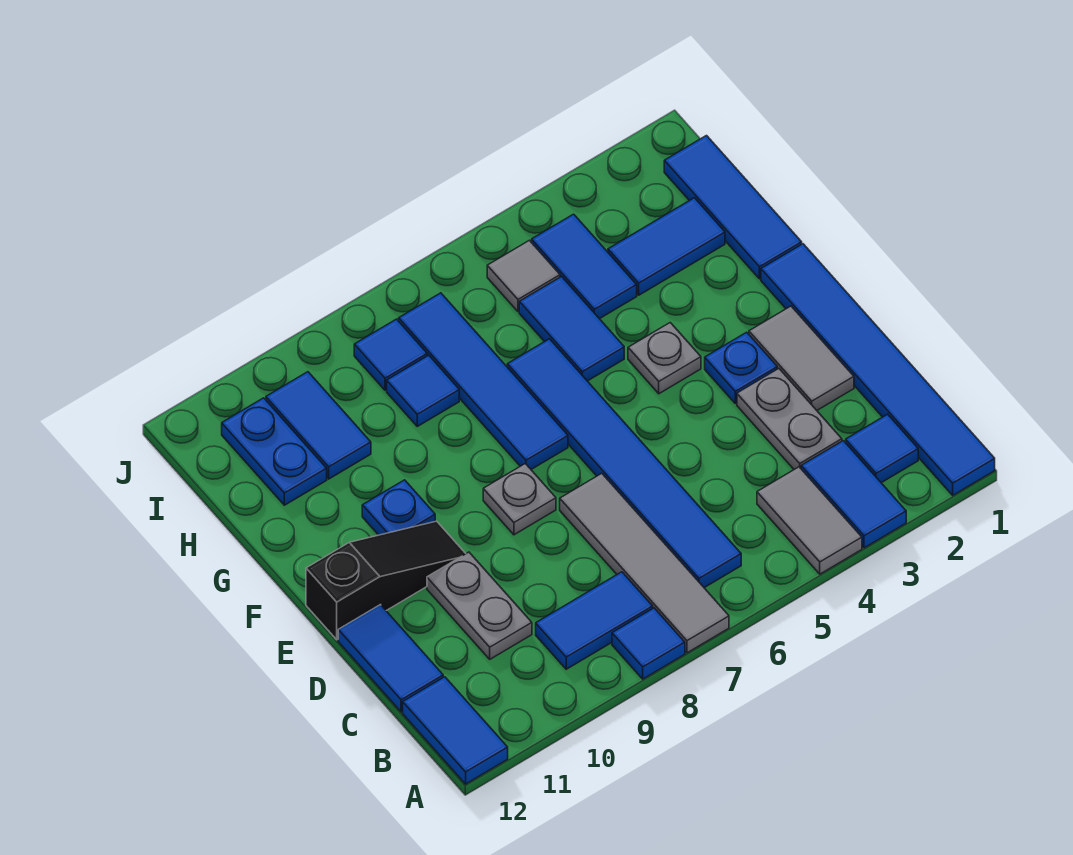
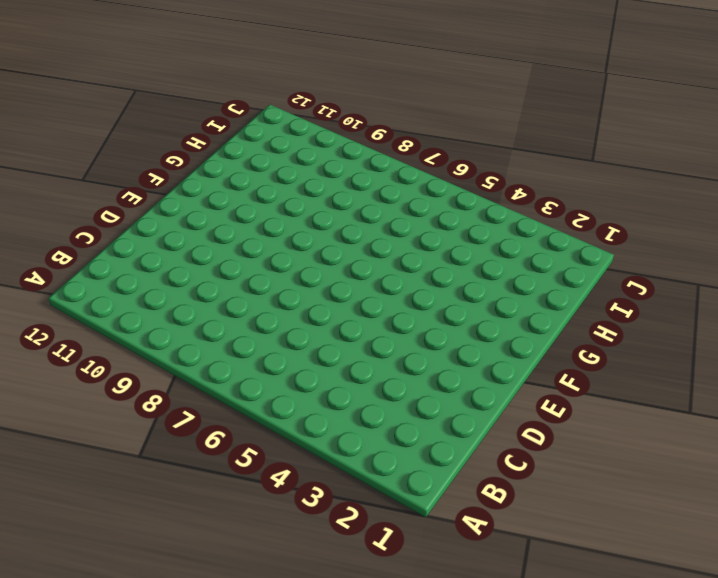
none -> blue tile A1:F1 level 1
none -> blue tile A3:B3 level 1
none -> grey tile A4:B4 level 1

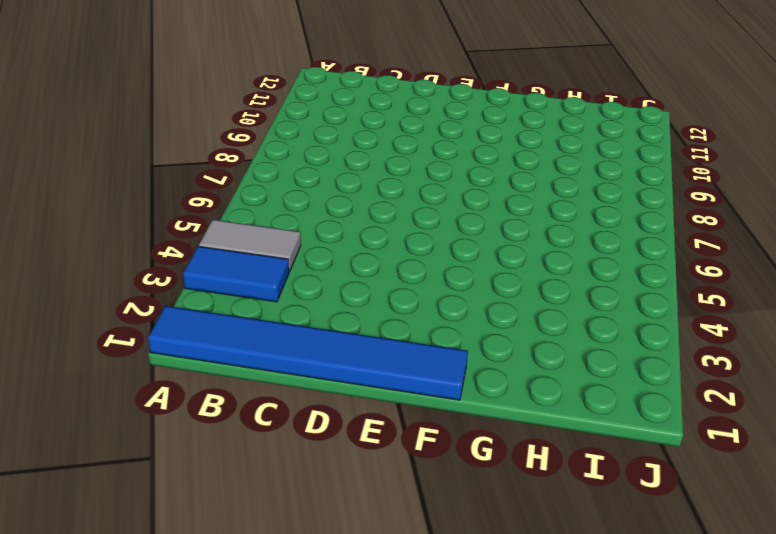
none -> grey tile A7:D7 level 1
none -> blue tile A8 level 1
none -> blue tile A12:B12 level 1

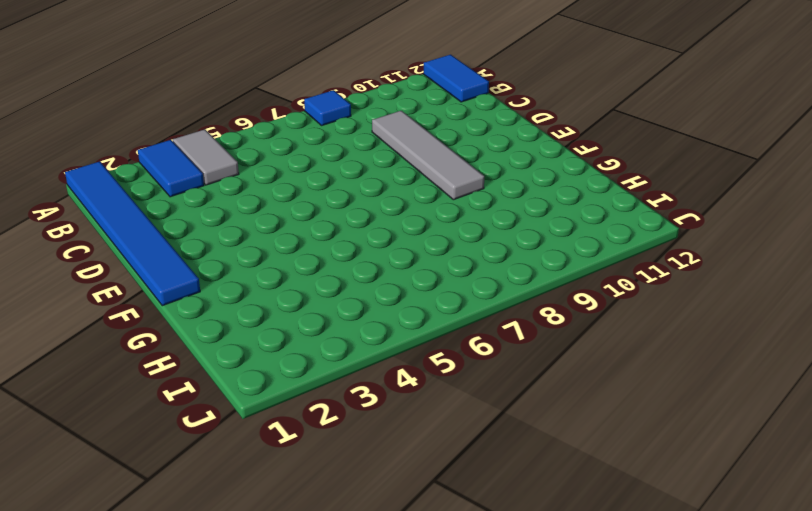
grey tile C9:F9 level 1 -> grey tile A7:D7 level 1
none -> blue tile B2 level 1
none -> blue tile B6:G6 level 1
none -> blue tile B8:B9 level 1

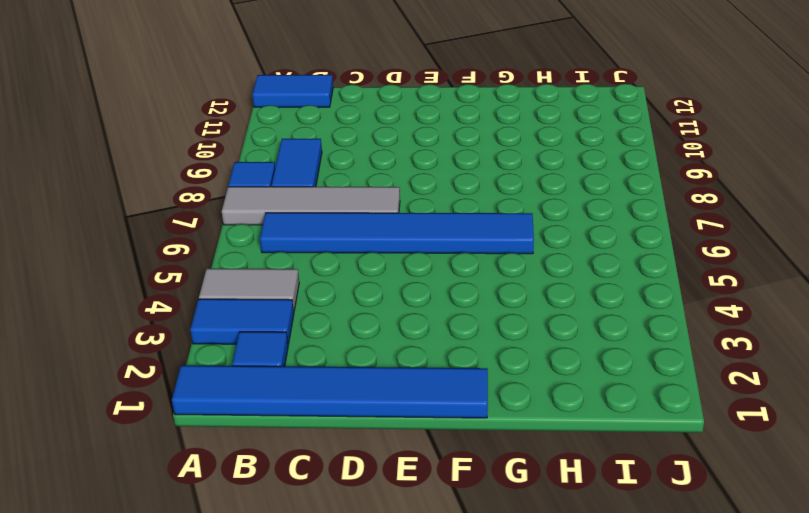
none -> grey plate C3:D3 level 1
none -> grey plate C10:D10 level 1
none -> blue tile C12:D12 level 1

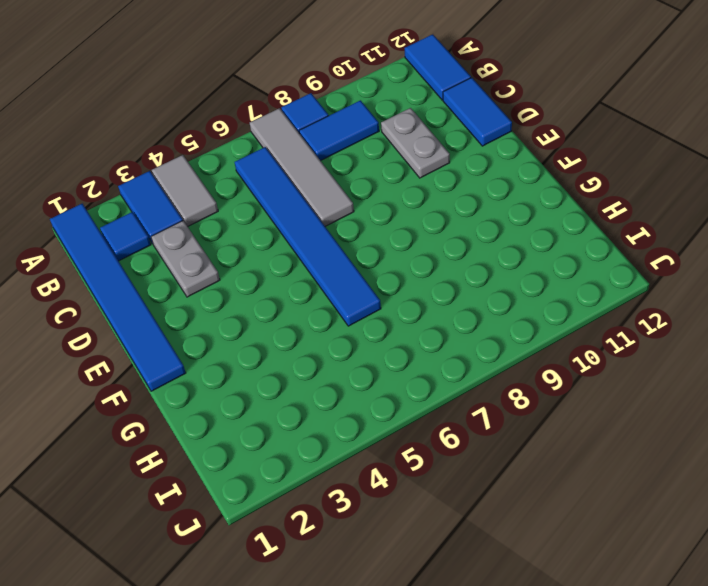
none -> grey tile D2:E2 level 1
none -> blue plate E3 level 1
none -> grey plate E8 level 1

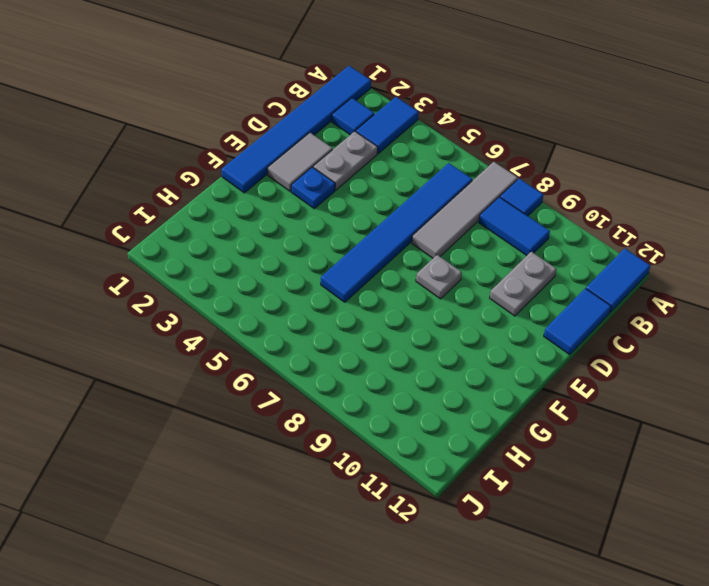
none -> grey tile A4:B4 level 1
none -> black slope E10:E12 level 1 top 12
none -> grey plate F4 level 1

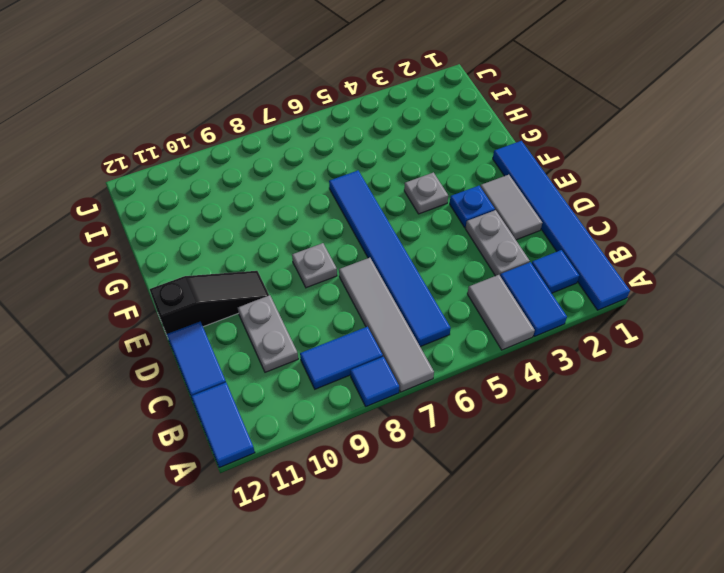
none -> blue tile F7:I7 level 1
none -> blue plate F10 level 1
none -> blue tile G1:I1 level 1

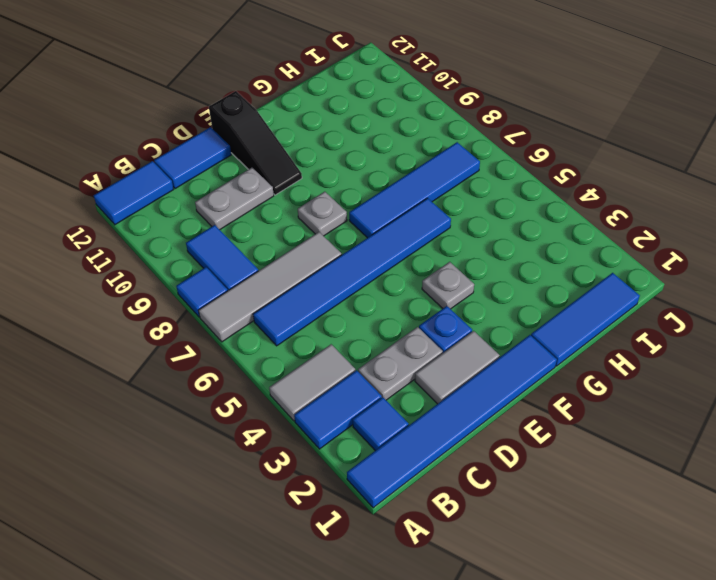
none -> blue plate F10 level 1
none -> blue tile G5:H5 level 1
none -> blue tile H2:H3 level 1

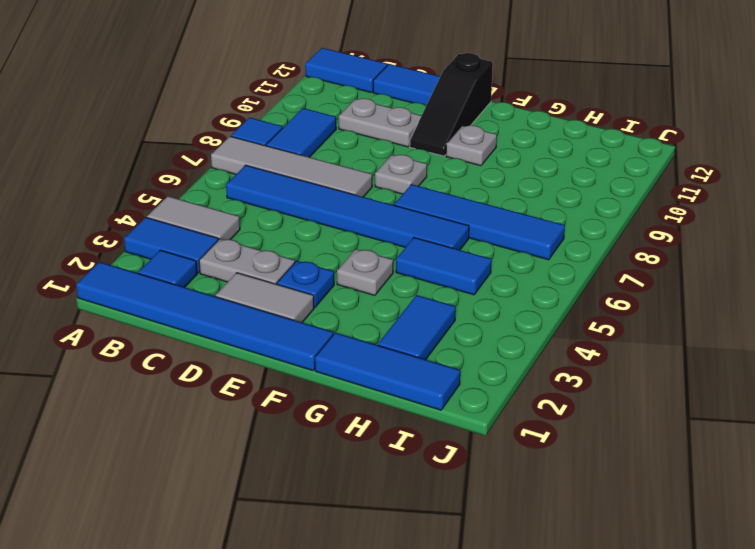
grey plate F10 level 1 -> blue plate F10 level 1
none -> blue tile H4:I4 level 1
none -> blue tile H8 level 1
none -> blue tile H10:I10 level 1

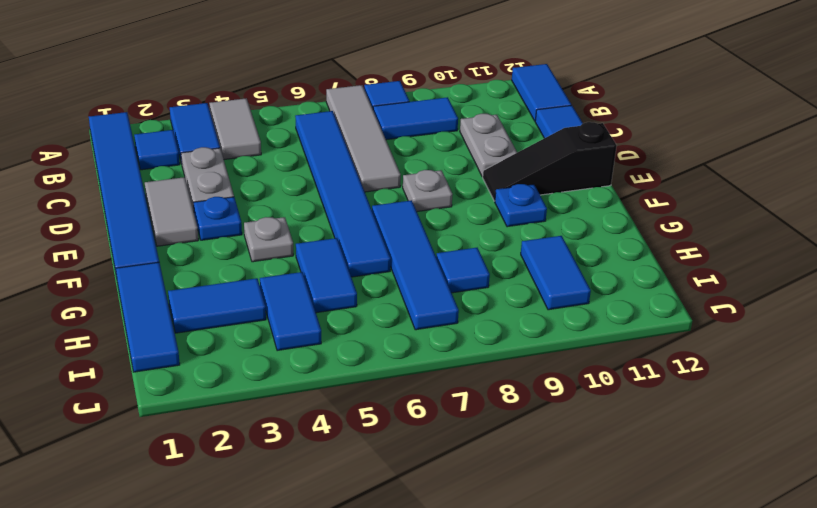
none -> blue plate H11:I11 level 1
none -> grey tile I5 level 1
none -> blue tile I8 level 1

